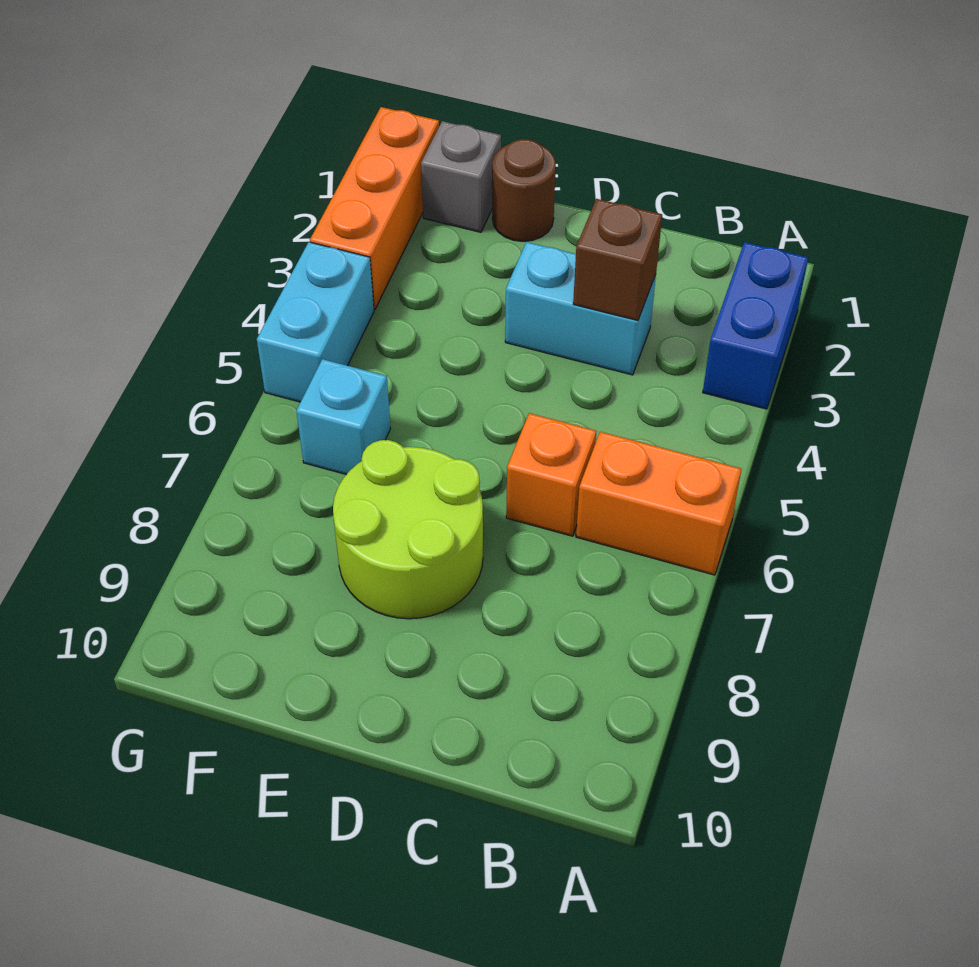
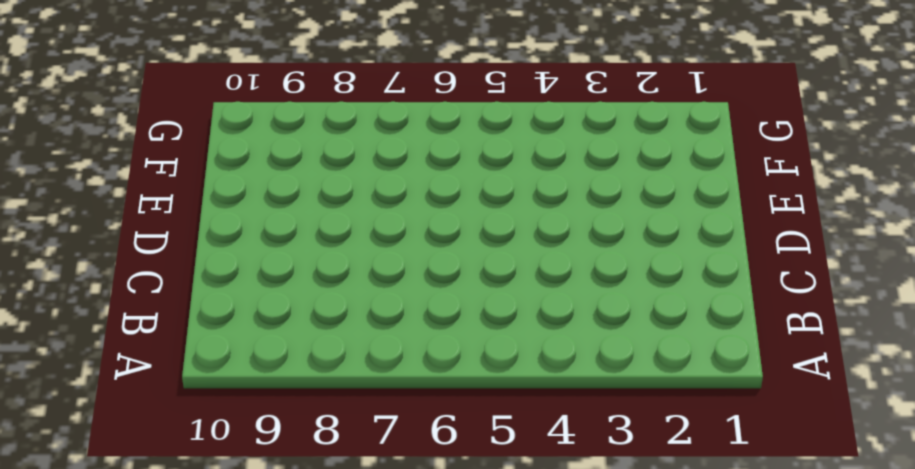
none -> blue brick A2:A3 level 1
none -> orange brick A6:B6 level 1

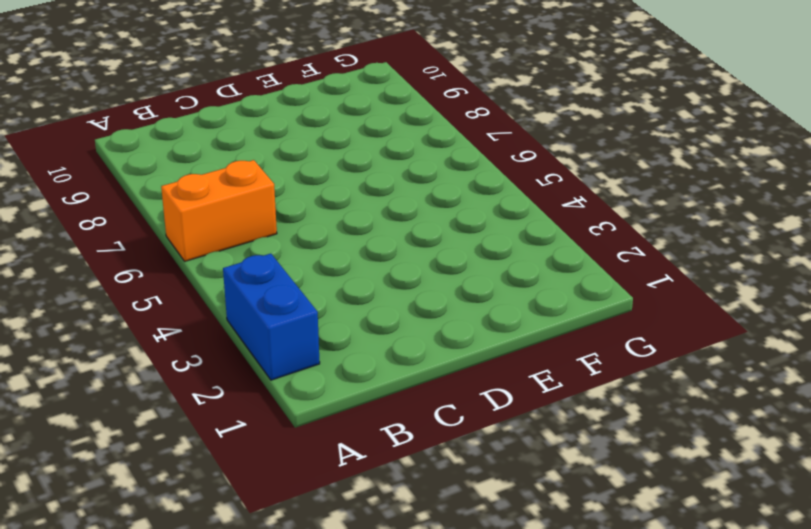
none -> cyan brick C3:D3 level 1
none -> orange brick C6 level 1

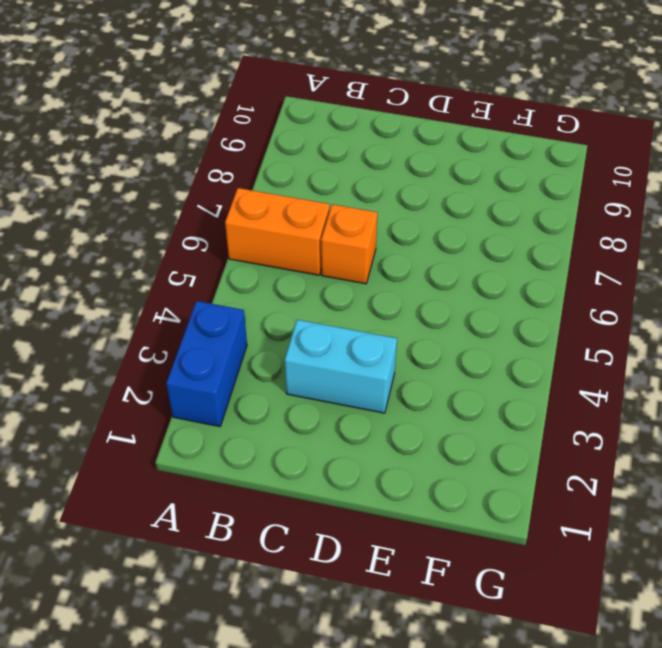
none -> lime round brick D7:E8 level 1
none -> brown round brick E1 level 1

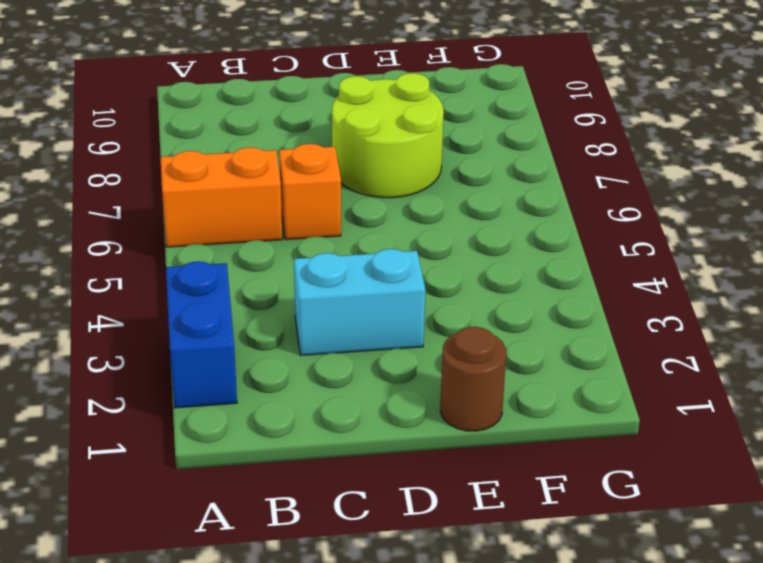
none -> grey brick F1 level 1
none -> cyan brick F6 level 1

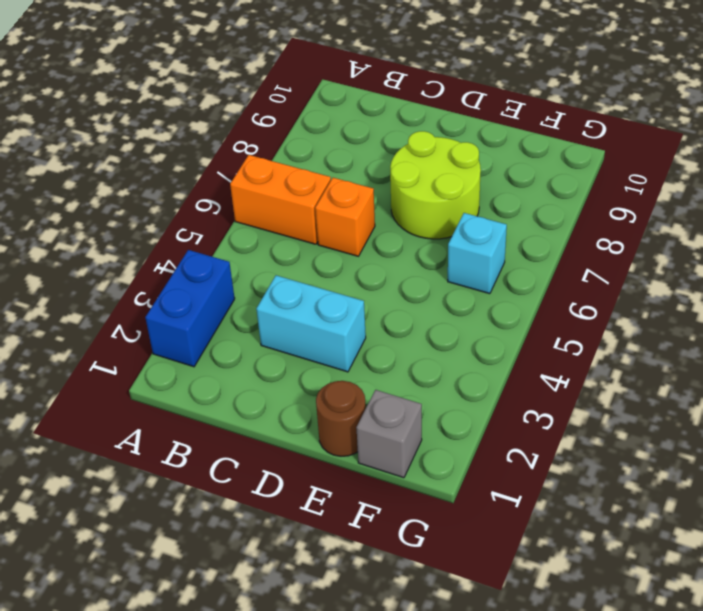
none -> orange brick G1:G3 level 1
none -> cyan brick G4:G5 level 1

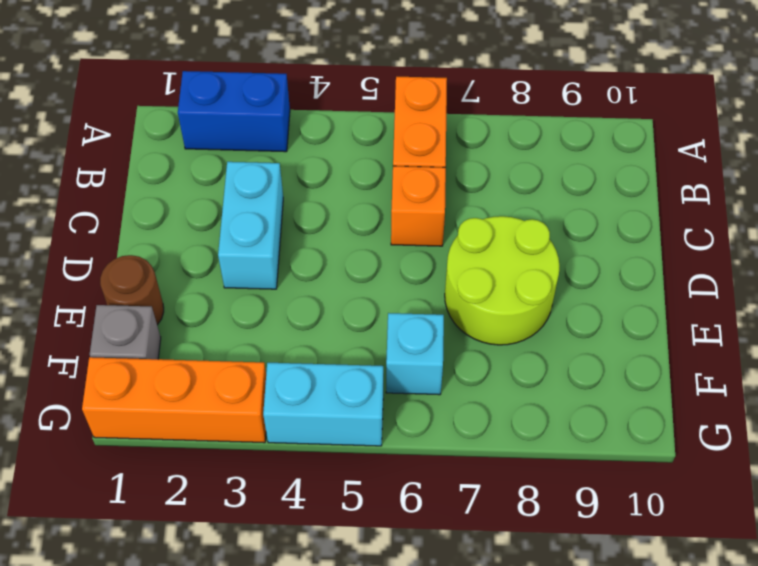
none -> brown brick C3 level 2

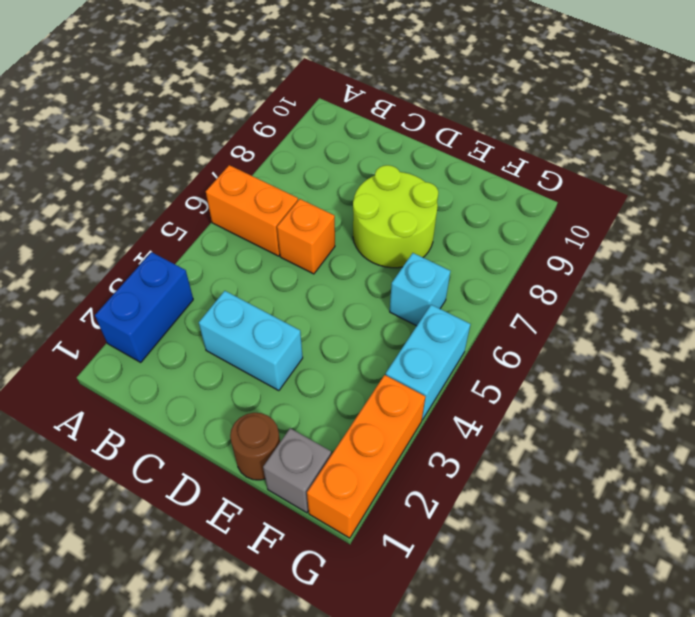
none -> brown brick C3 level 2

